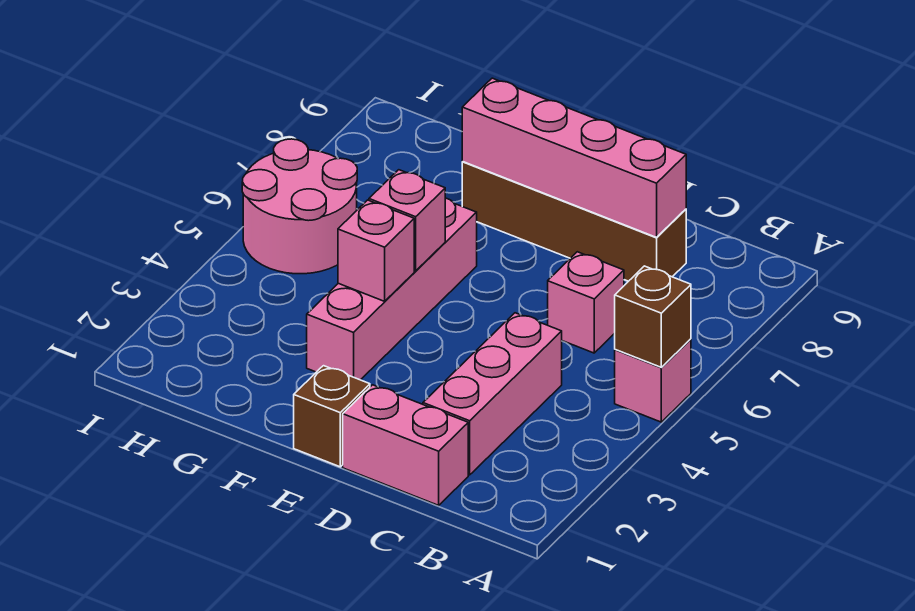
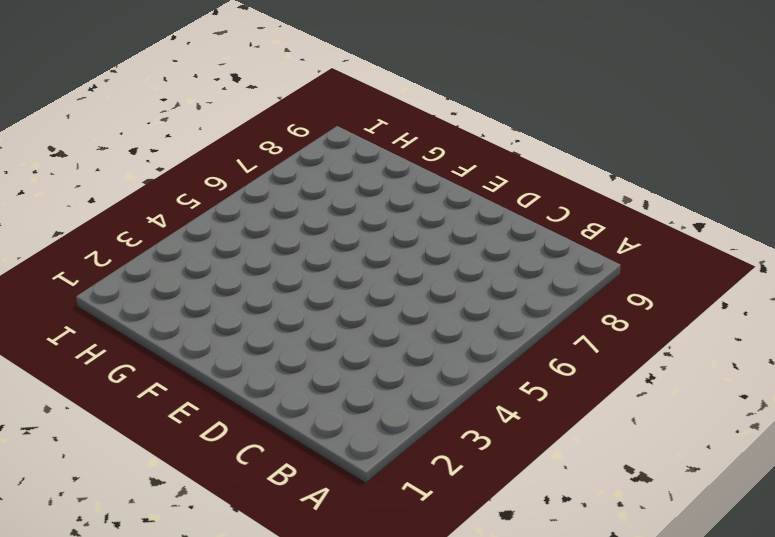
none -> pink brick A5 level 1
none -> pink brick C1:D1 level 1
none -> pink brick C2:C4 level 1

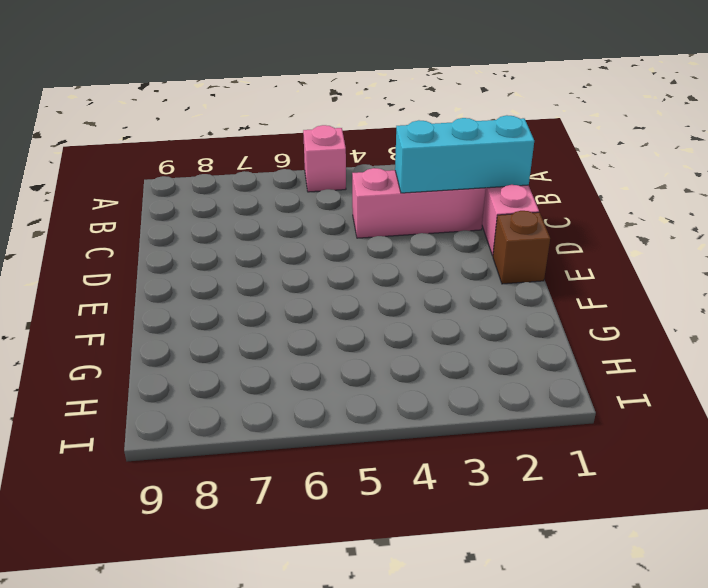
cyan brick C1:C3 level 2 -> none
none -> pink brick C6 level 1
none -> brown brick C8:F8 level 1
none -> pink brick F3:F6 level 1

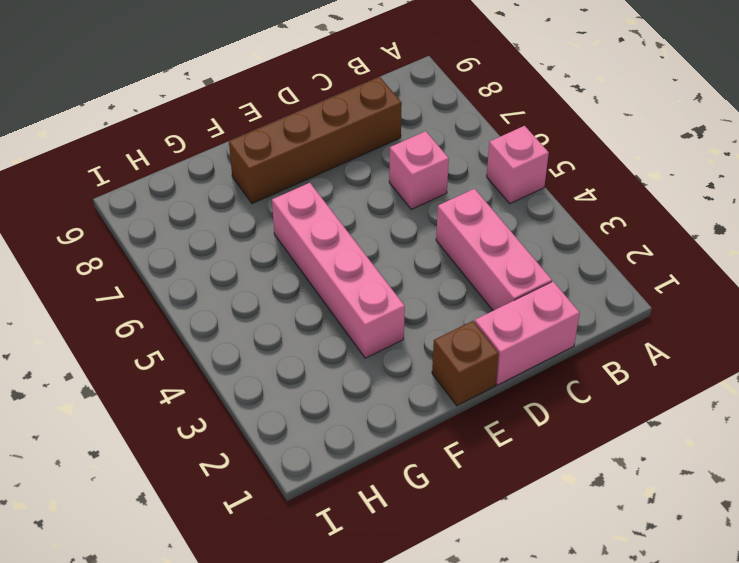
none -> pink round brick H5:I6 level 1
none -> brown brick A5 level 2
none -> pink brick C8:F8 level 2

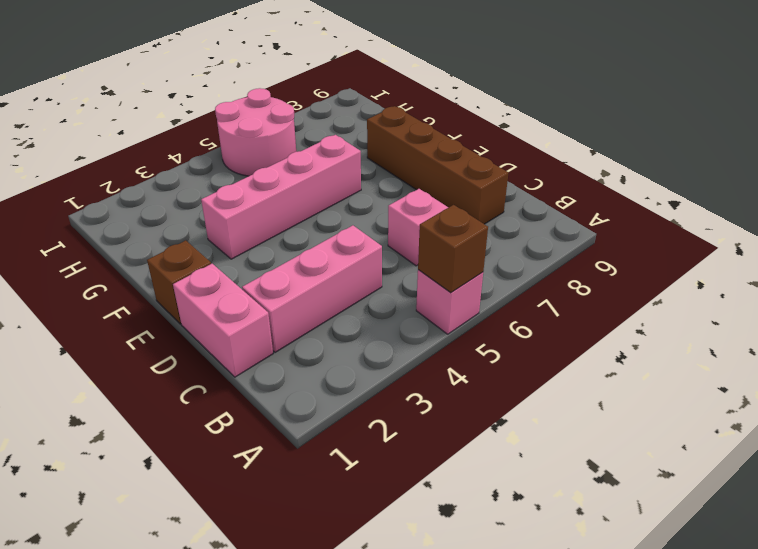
none -> pink brick C8:F8 level 2
none -> pink brick F4 level 2
none -> pink brick F5 level 2

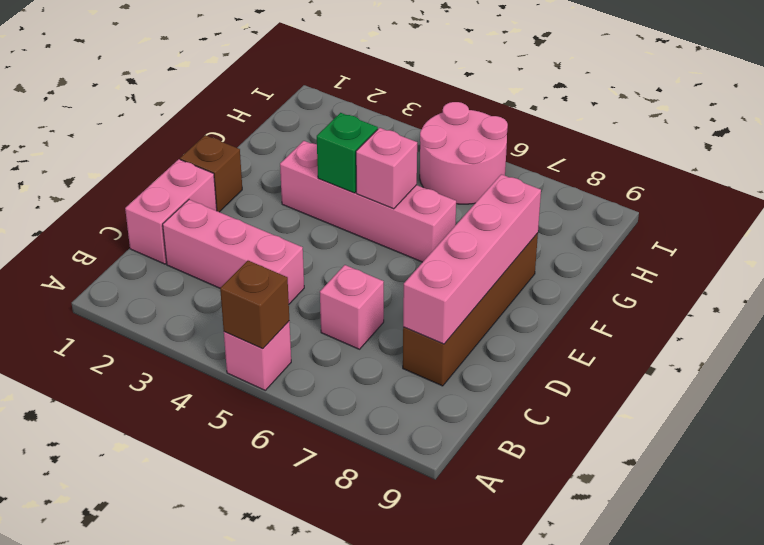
green brick F4 level 2 -> pink brick F4 level 2

